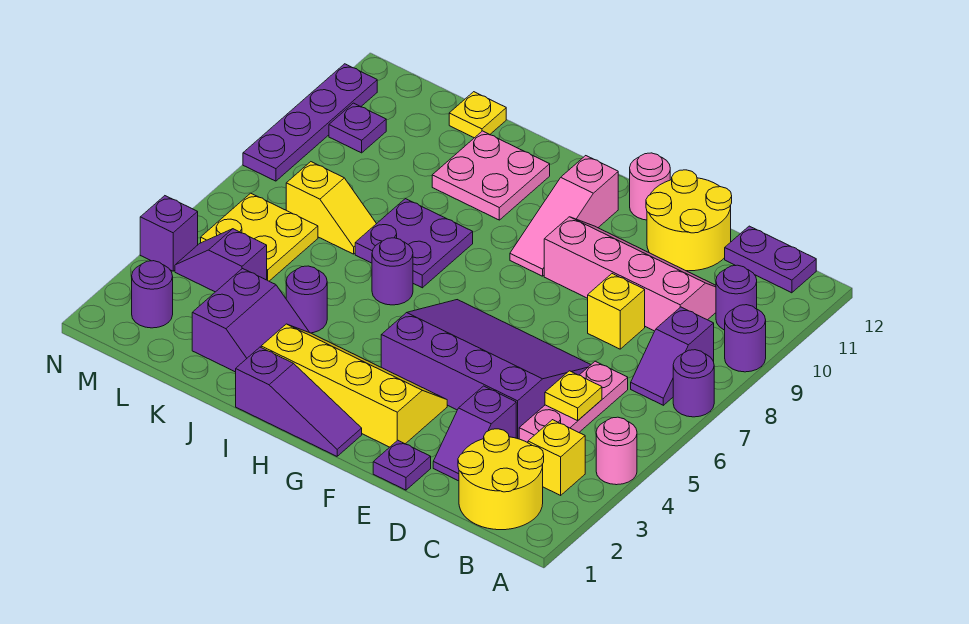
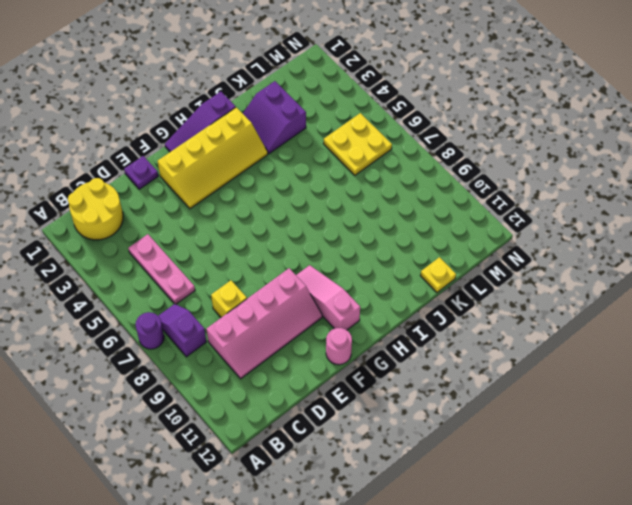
none -> pink round brick A4 level 1
none -> purple round brick A9 level 1
none -> yellow brick B3 level 1
none -> purple round brick B10 level 1

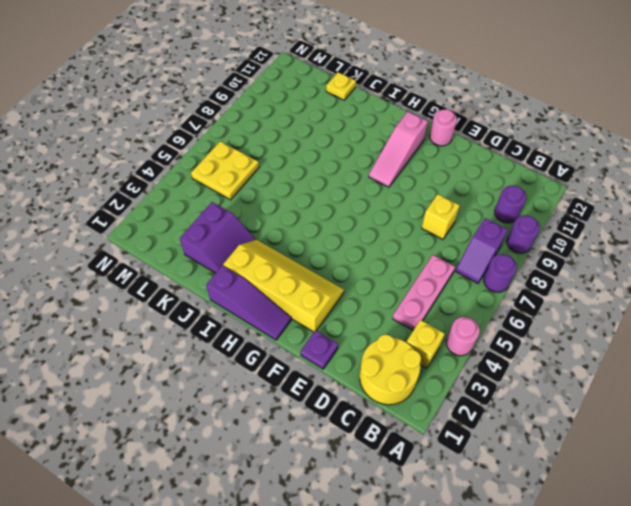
none -> purple plate B12:C12 level 1
none -> pink slope C9:F10 level 1 top 9
none -> purple slope D2:D3 level 1 top 3
none -> purple slope D4:G6 level 1 top 4

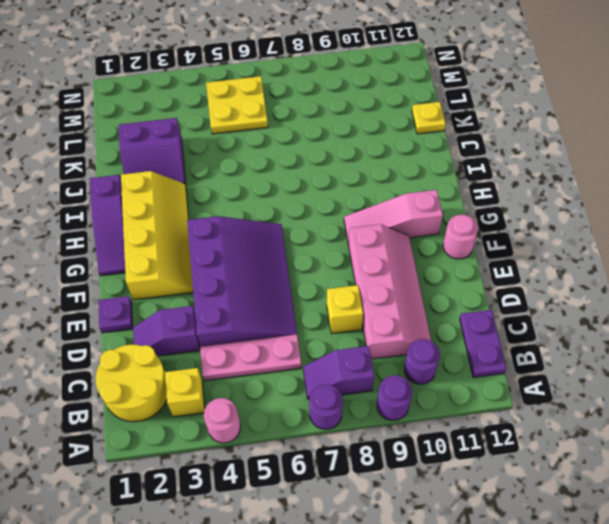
none -> yellow round brick D11:E12 level 1
none -> purple round brick I6 level 1
none -> purple plate I7:J8 level 1
none -> pink plate I10:J11 level 1

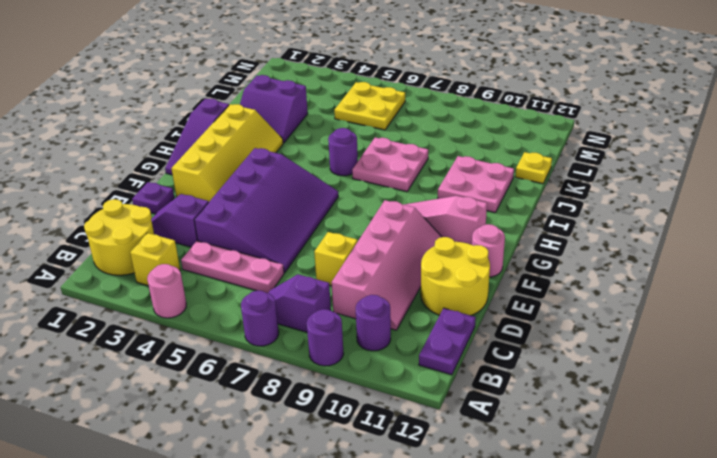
pink plate I7:J8 level 1 -> purple plate I7:J8 level 1
none -> purple round brick J4 level 1
none -> yellow slope K7:L7 level 1 top L
none -> purple slope L4:M4 level 1 top L
none -> purple round brick M2 level 1

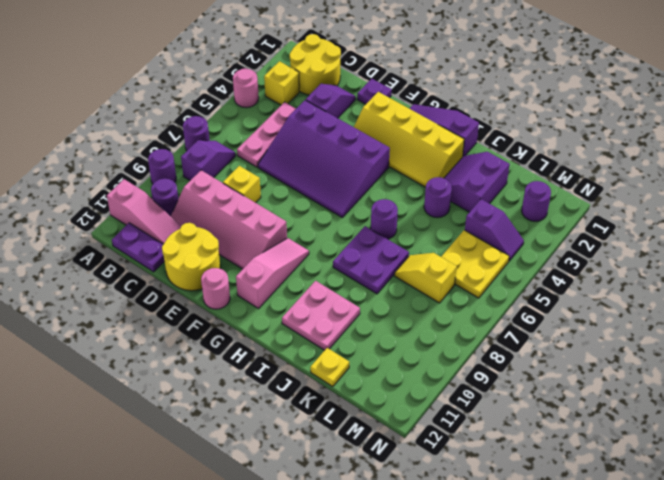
pink slope A11:C11 level 1 top A -> none
none -> purple plate M10 level 1
none -> purple brick N4 level 1
none -> purple plate N8:N11 level 1
none -> yellow plate C5 level 2

